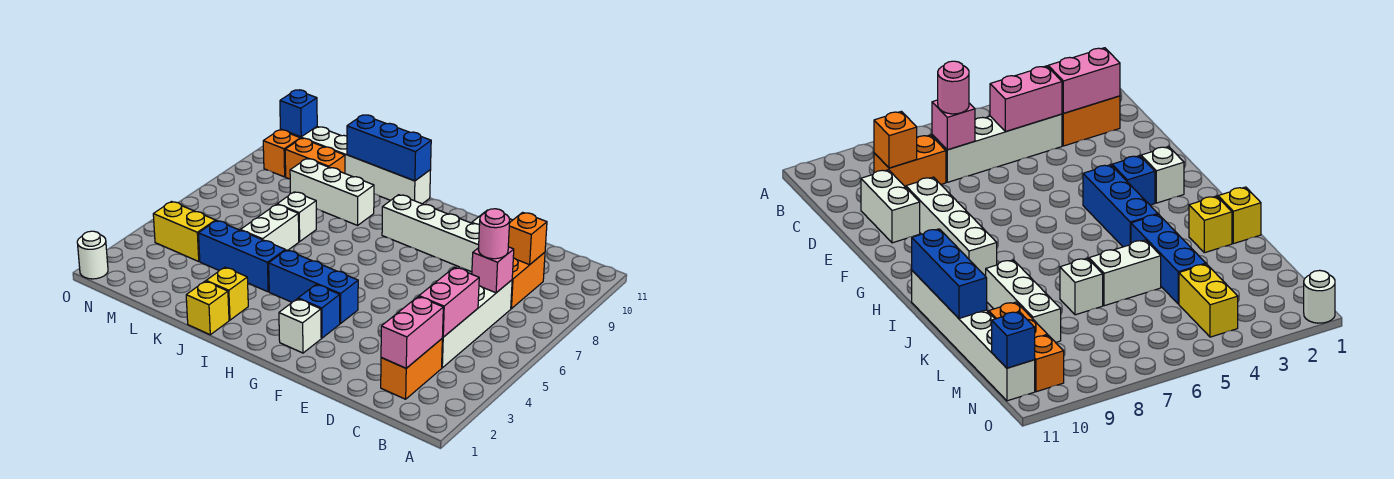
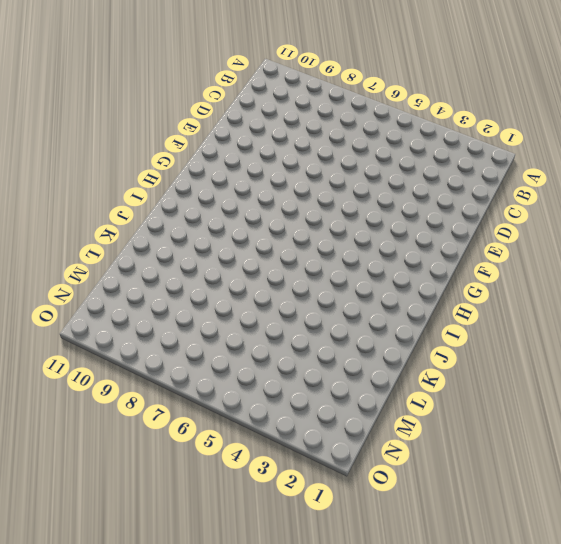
none -> orange brick C2:C3 level 1
none -> white brick C4:C7 level 1
none -> orange brick C8:C9 level 1

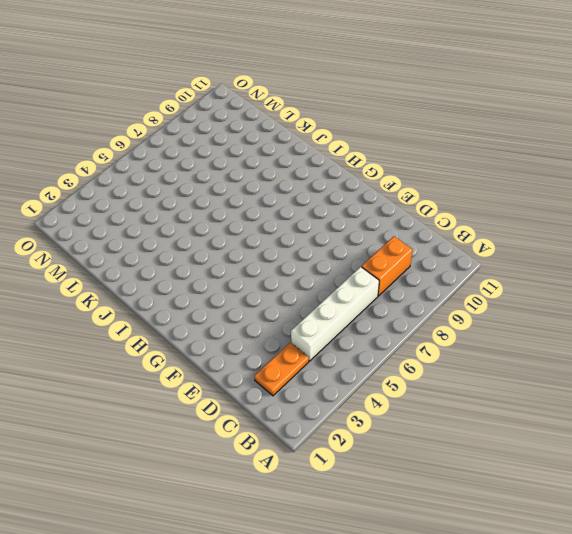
orange plate C2:C3 level 1 -> orange brick C2:C3 level 1
none -> white brick D10:E10 level 1
none -> white brick E9:H9 level 1
none -> white brick G2 level 1

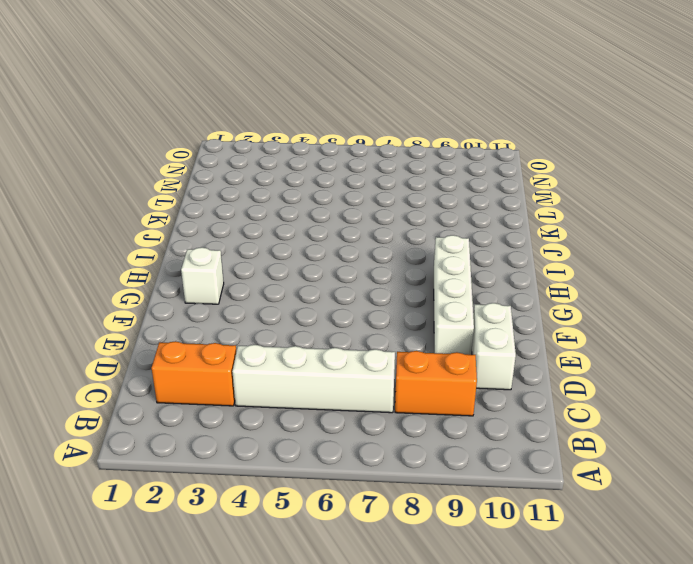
none -> blue brick G3 level 1
none -> blue brick G4:I4 level 1
none -> white brick I11:N11 level 1

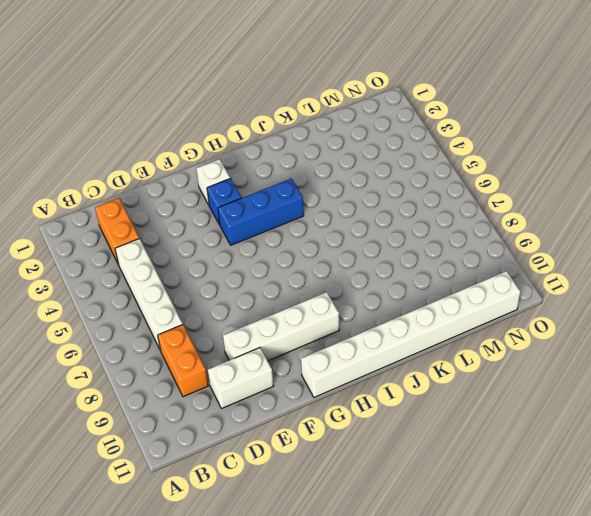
white brick G11:N11 level 1 -> white brick I11:N11 level 1
none -> yellow brick J1 level 1
none -> yellow brick J2 level 1
none -> blue brick J4:L4 level 1

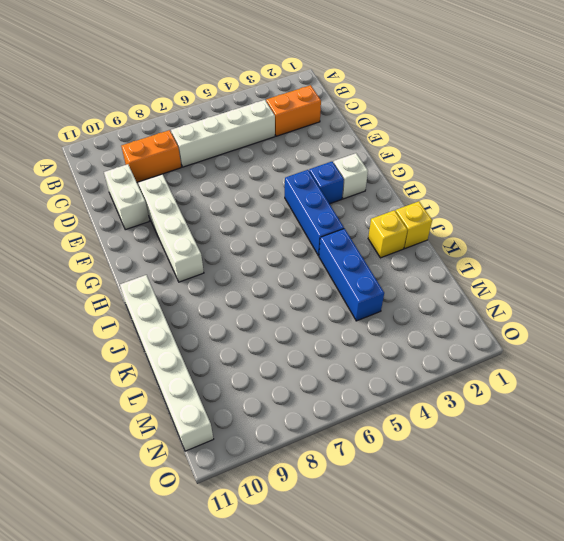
none -> white brick J9:L9 level 1
none -> white brick K5:K6 level 1
none -> white brick K7 level 1

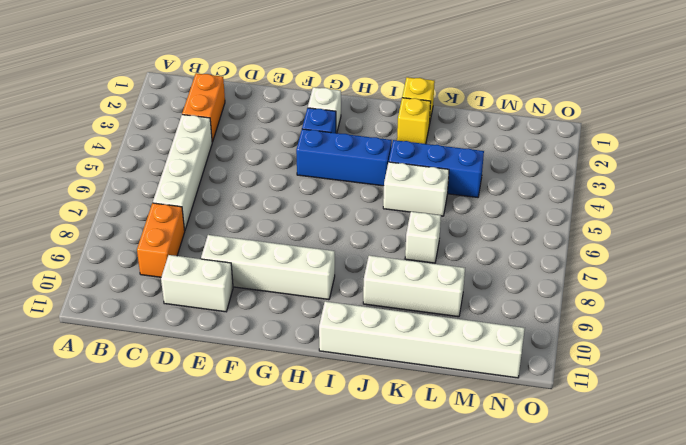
white brick J5:K5 level 1 -> white brick K5:K6 level 1
none -> orange brick L10:M10 level 1
none -> yellow brick M4:N4 level 1
none -> orange brick N10 level 1

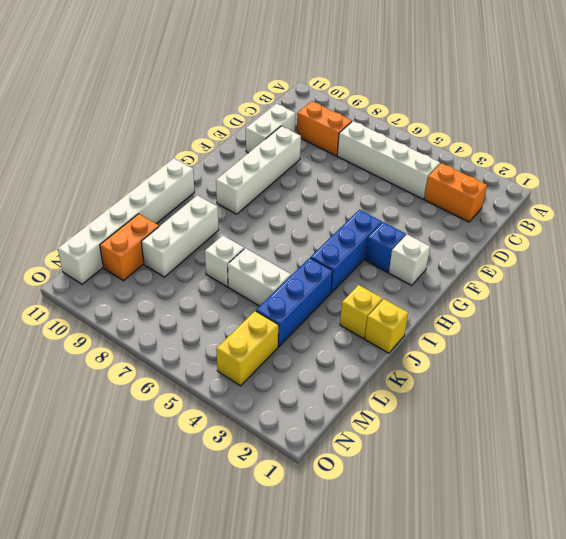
none -> orange brick N10 level 1
none -> white round brick O1 level 1
none -> pink brick C2:C3 level 2

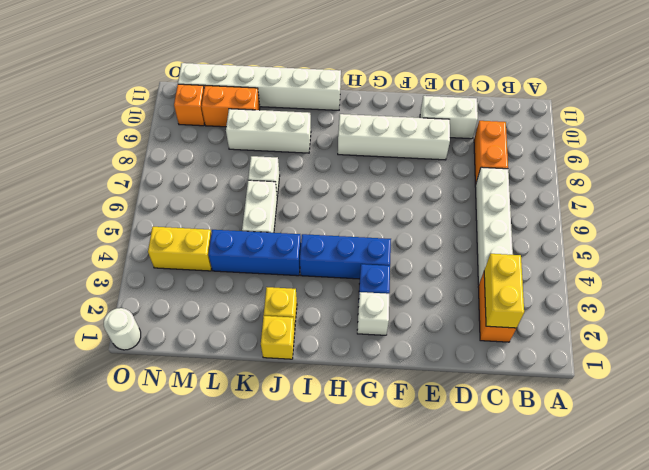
yellow brick C2:C3 level 2 -> pink brick C2:C3 level 2
none -> pink brick C4:C5 level 2
none -> pink brick C7 level 2
none -> orange brick C9 level 2

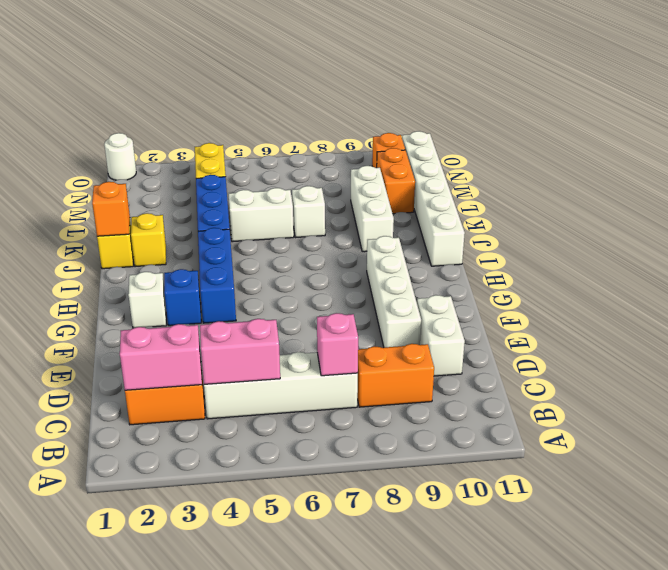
orange brick J1 level 2 -> orange brick C9 level 2
none -> blue brick I11:K11 level 2
none -> blue brick N11 level 2
none -> pink round brick C7 level 3

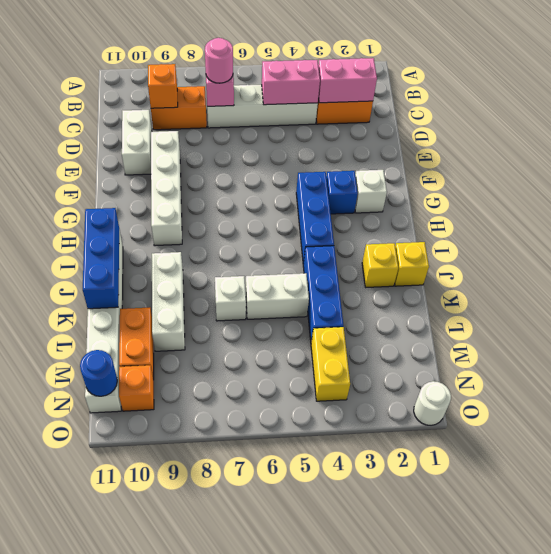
blue round brick N11 level 2 -> blue brick N11 level 2

